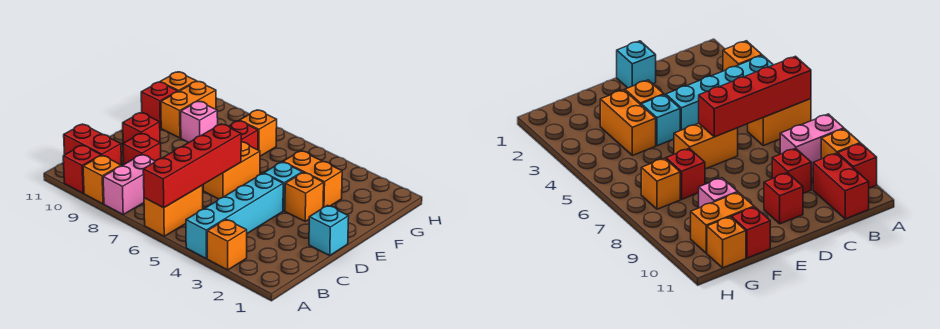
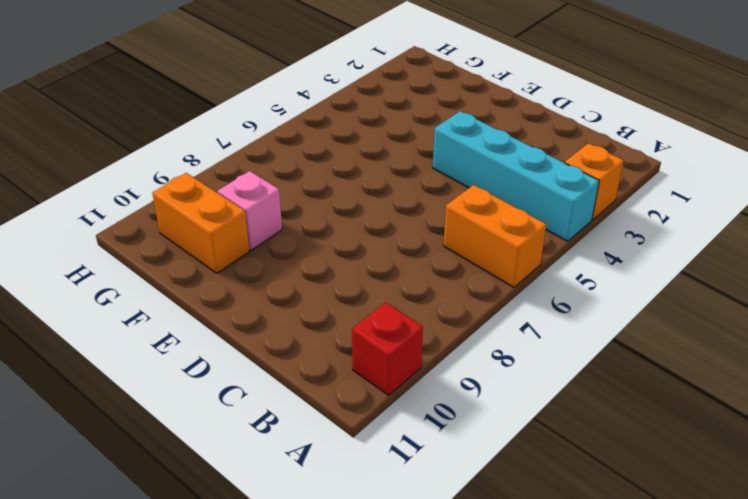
none -> pink brick A8:B8 level 1
none -> orange brick A9 level 1
none -> red brick B10:B11 level 1

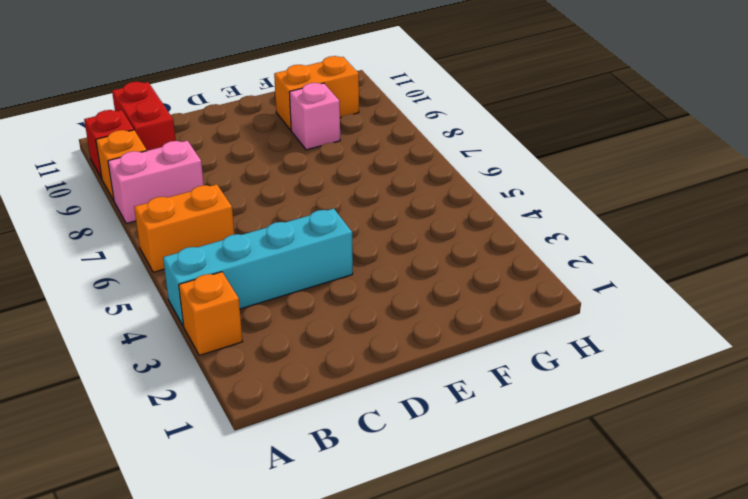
none -> red brick C9 level 1
none -> cyan brick D1 level 1
none -> orange brick D6:E6 level 1

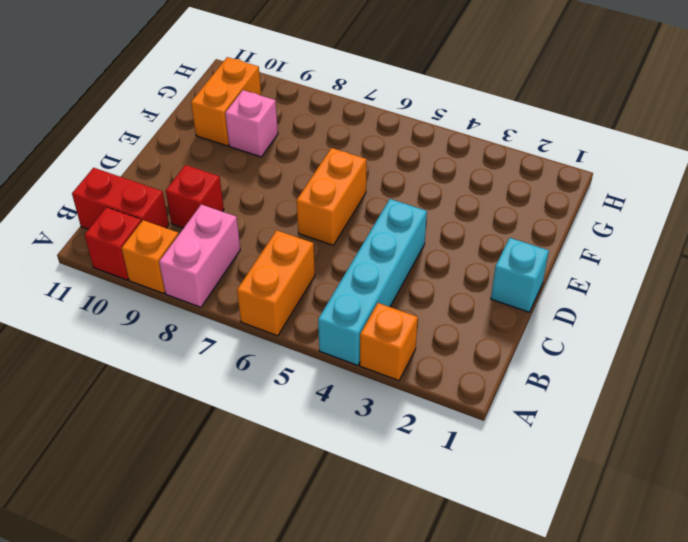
none -> red brick D10 level 1
none -> orange brick E3 level 1
none -> cyan brick E4 level 1

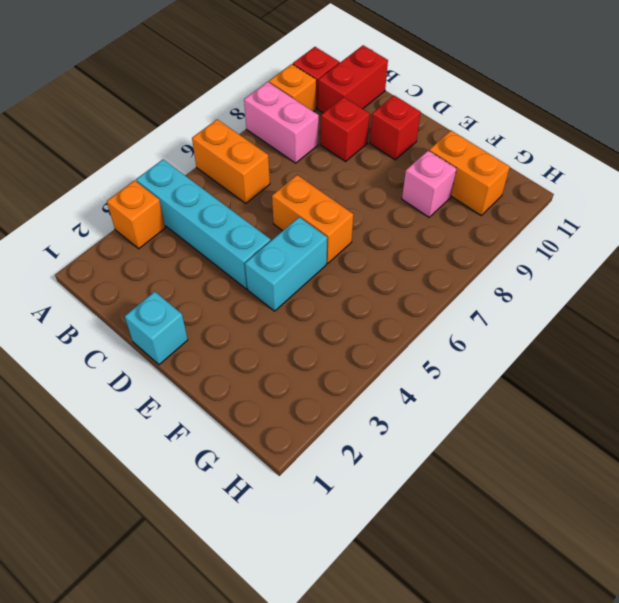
cyan brick E4:E5 level 1 -> cyan brick E4 level 1
none -> orange brick E3 level 1
none -> orange brick F3:F4 level 1
none -> red brick F7 level 1

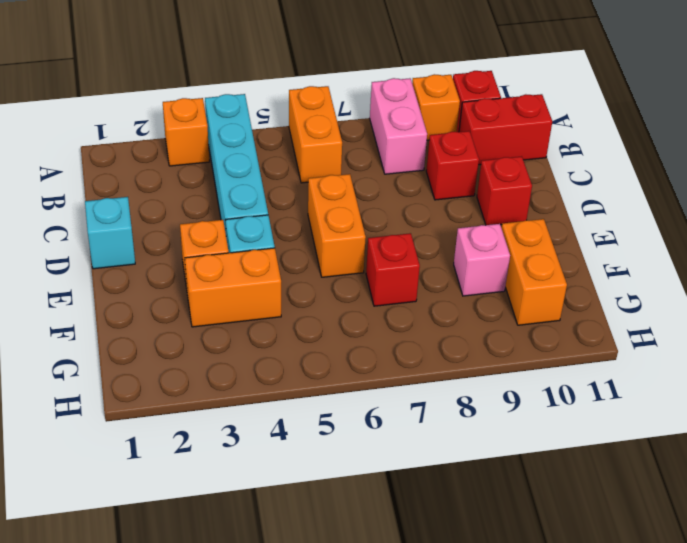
none -> red brick F11 level 1
none -> orange brick G7 level 1
none -> orange brick G11 level 1

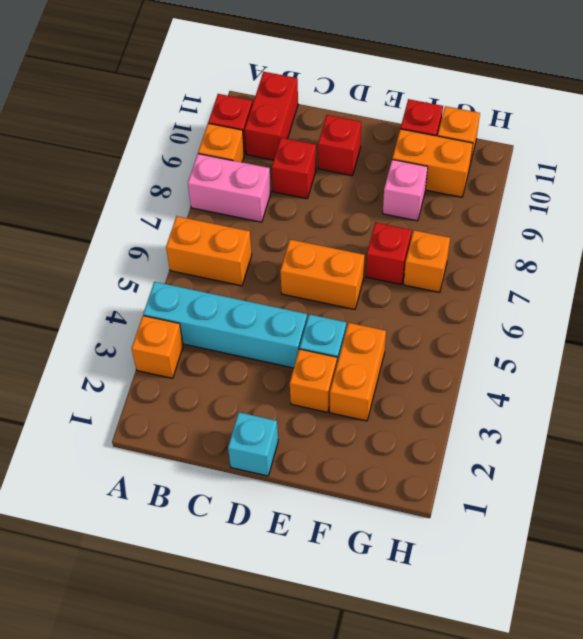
none -> red brick A6:D6 level 2

